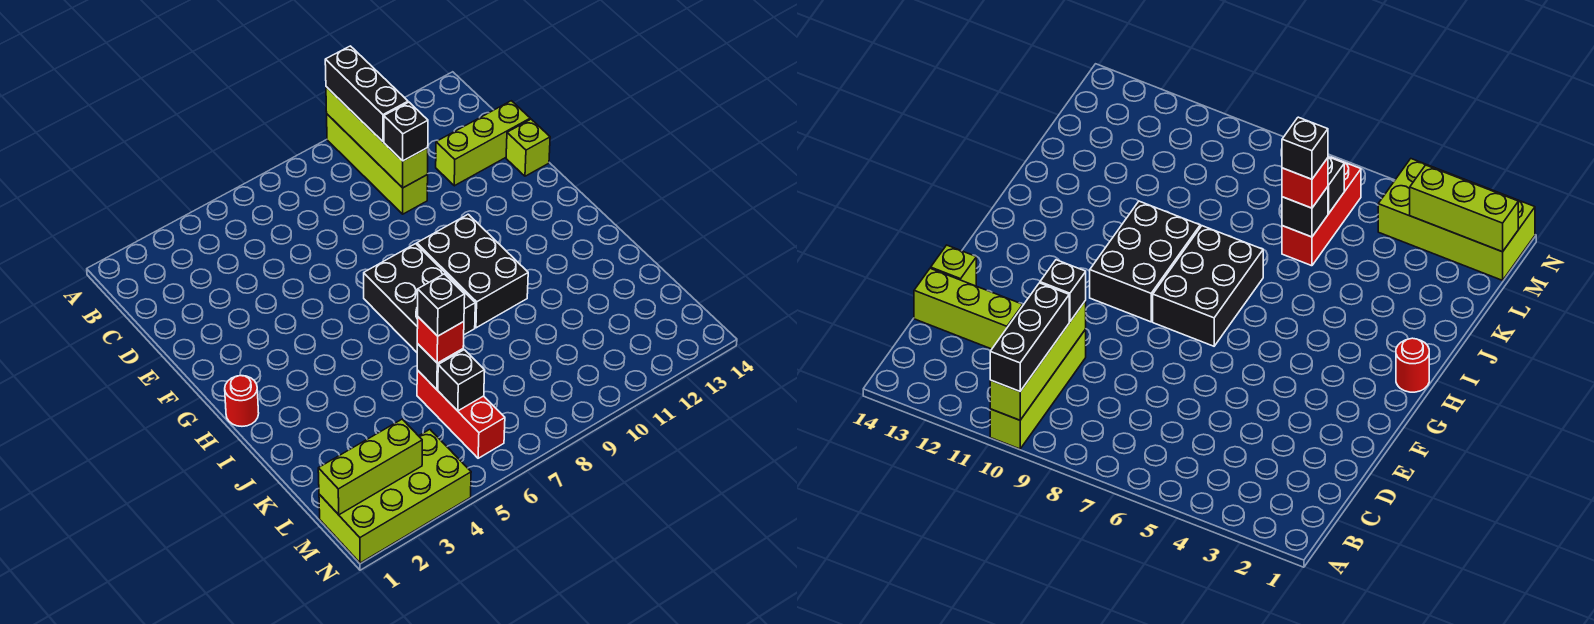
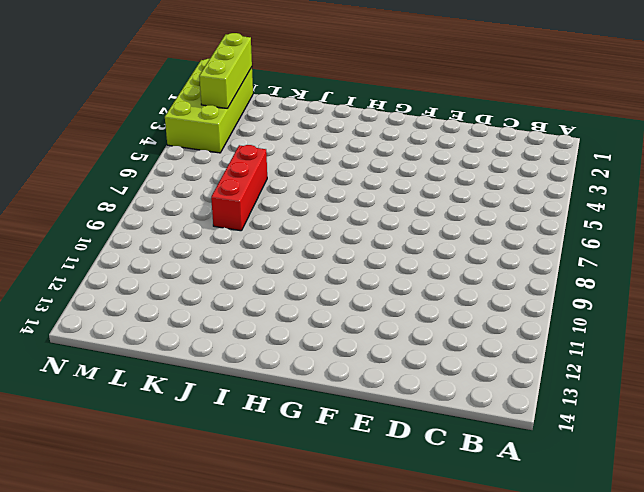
red brick K6:K8 level 1 -> red brick K6:M6 level 1
none -> lime brick A10:D10 level 1
none -> lime brick D12:D14 level 1
none -> lime brick E14 level 1

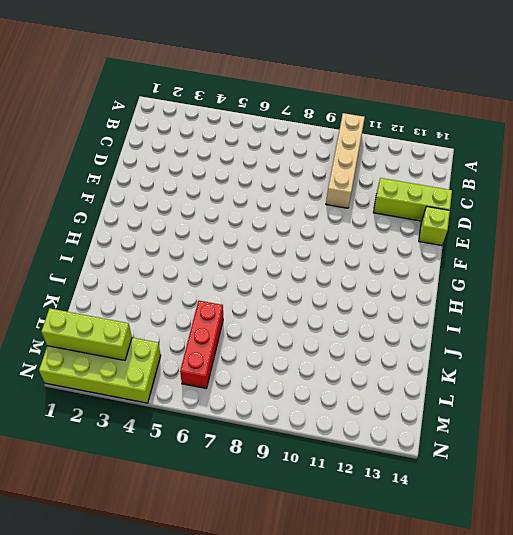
tan brick A10:D10 level 1 -> lime brick A10:D10 level 1
none -> black brick G7:I8 level 1
none -> black brick G9:I10 level 1
none -> red round brick H1 level 1

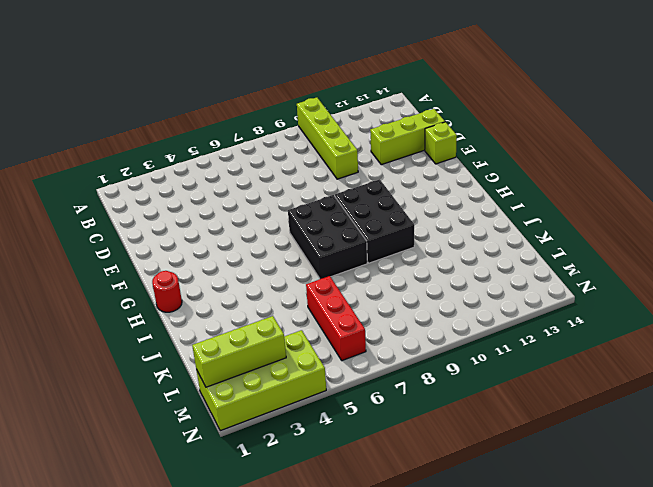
none -> lime brick A10:D10 level 2
none -> black brick K6 level 2
none -> black brick L6 level 2

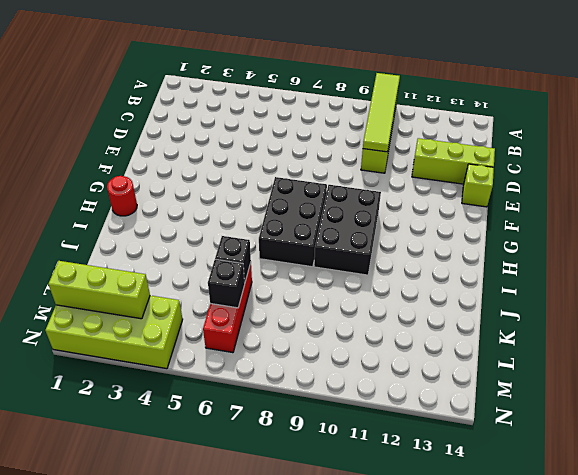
lime tile A10:D10 level 2 -> lime brick A10:D10 level 2
none -> black brick A10:C10 level 3
none -> black brick D10 level 3
none -> red brick K6 level 3

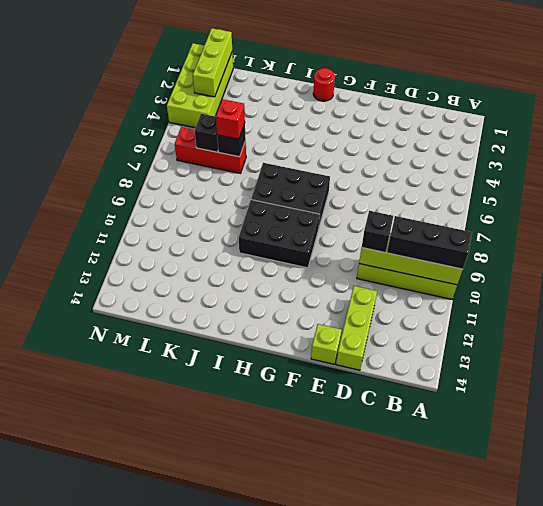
none -> black brick K6 level 4

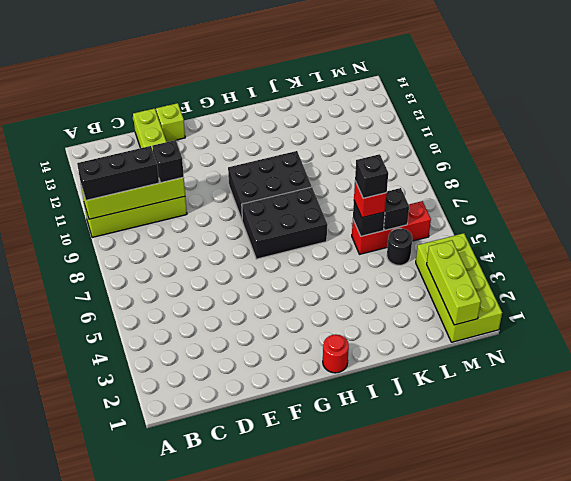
black round brick L5 level 1 -> none

